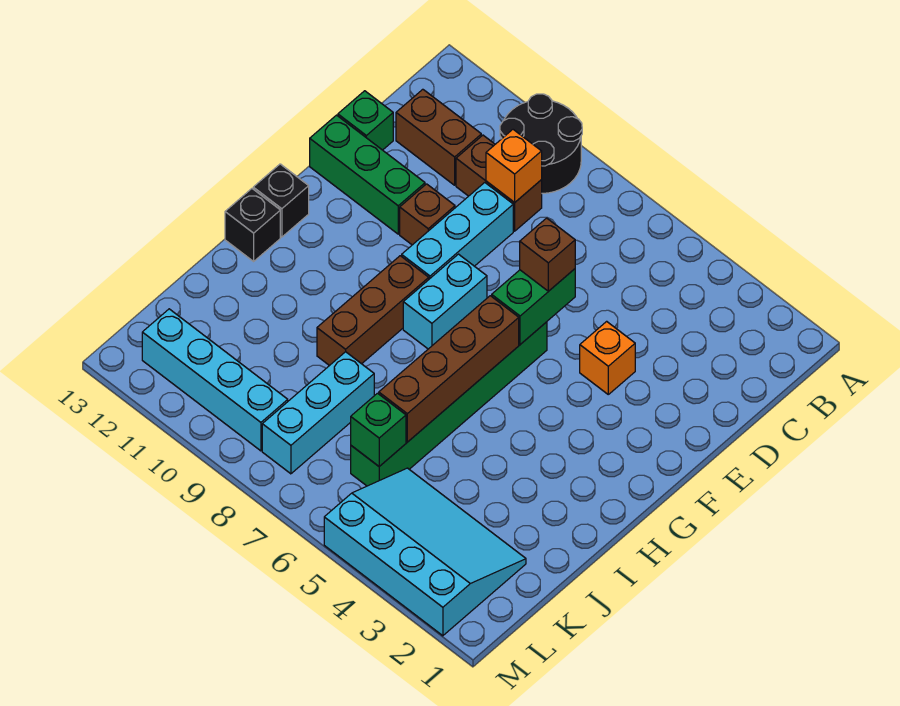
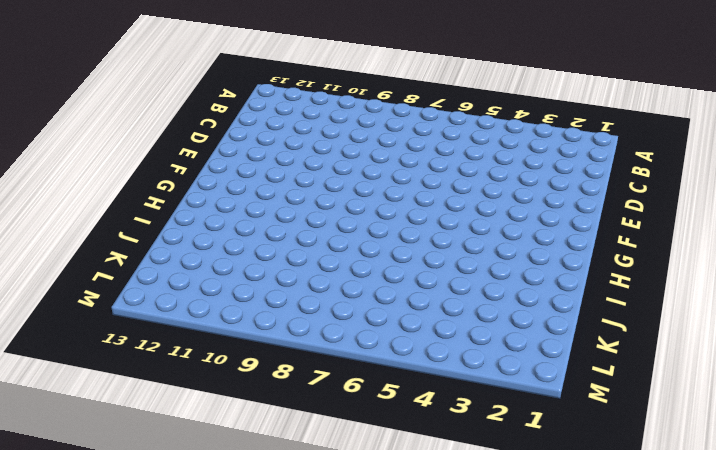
none -> black round brick A9:B10 level 1
none -> brown brick C9:C10 level 1
none -> brown brick C11:C12 level 1

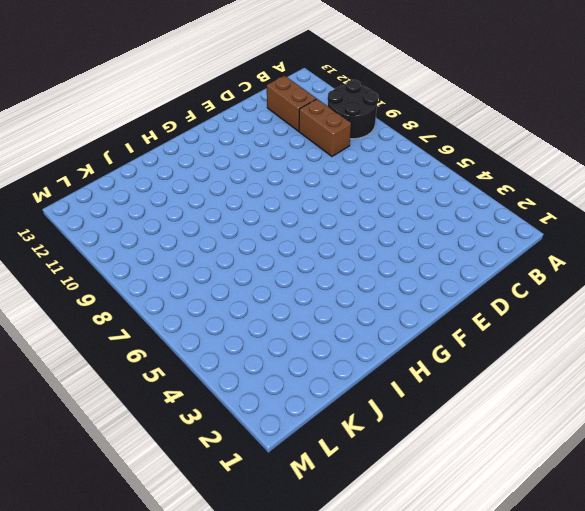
none -> cyan brick D9:F9 level 1
none -> green brick D13 level 1
none -> orange brick E4 level 1

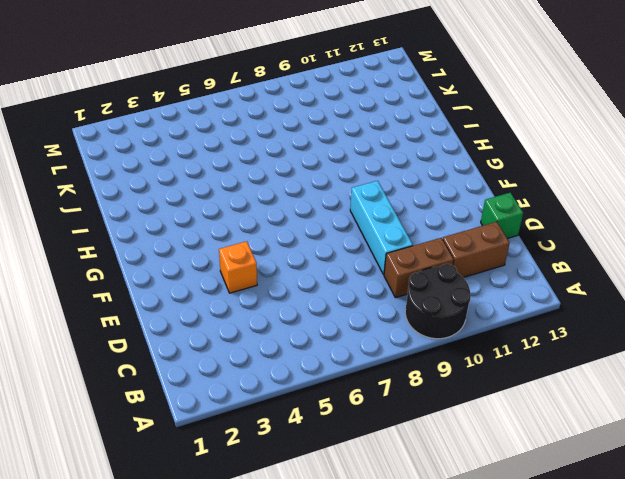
none -> brown brick E10 level 1
none -> green brick E11:E13 level 1
none -> green brick F6:K6 level 1

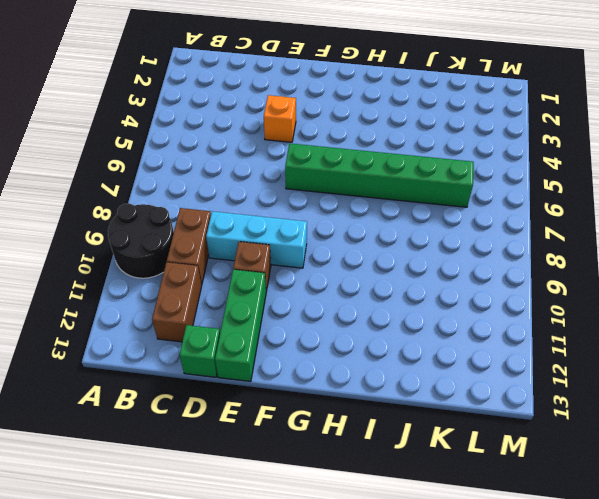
none -> cyan brick F8:G8 level 1
none -> brown brick G9:I9 level 1
none -> black brick G13 level 1

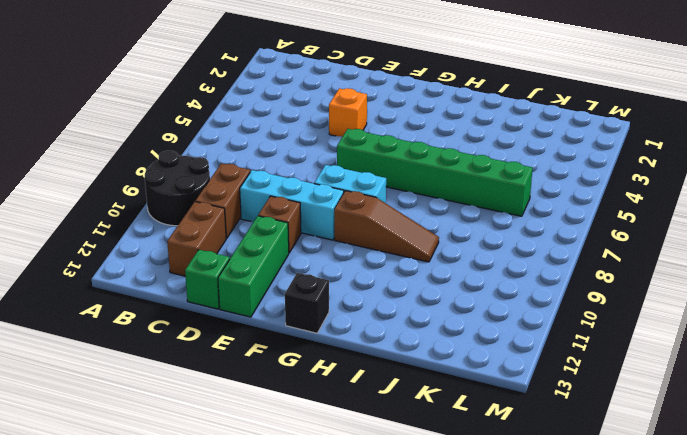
brown slope G9:I9 level 1 top G -> brown brick G9:I9 level 1
none -> black brick H13 level 1
none -> cyan brick J8:L8 level 1
none -> cyan slope K2:M5 level 1 top M

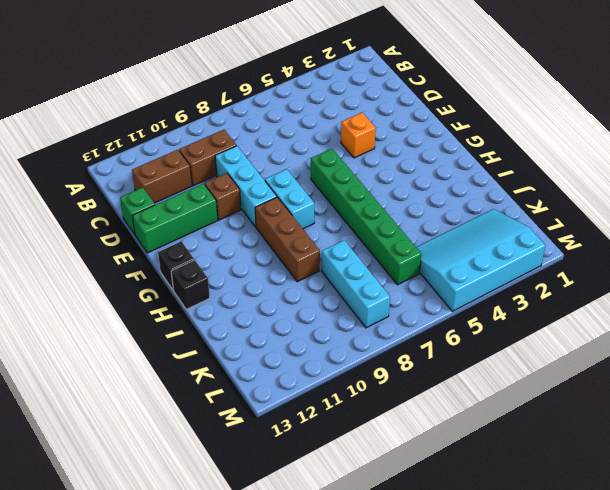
none -> black round brick A9:B10 level 1
none -> cyan brick L9:L12 level 1
none -> orange brick C9 level 2

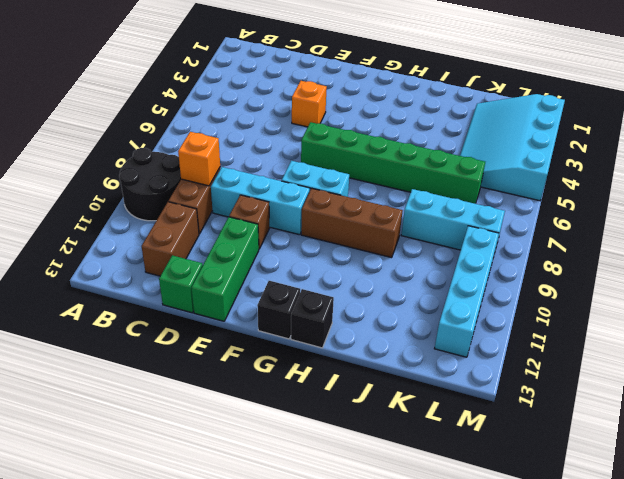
none -> green brick E6:F6 level 2
none -> brown brick G6:J6 level 2
none -> green brick K6 level 2

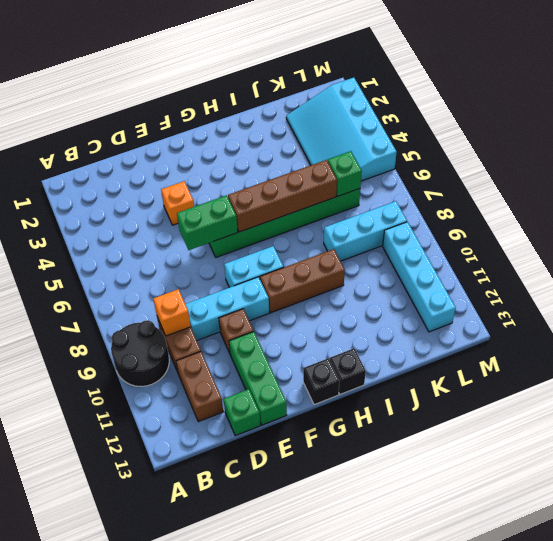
none -> brown brick E6 level 3

